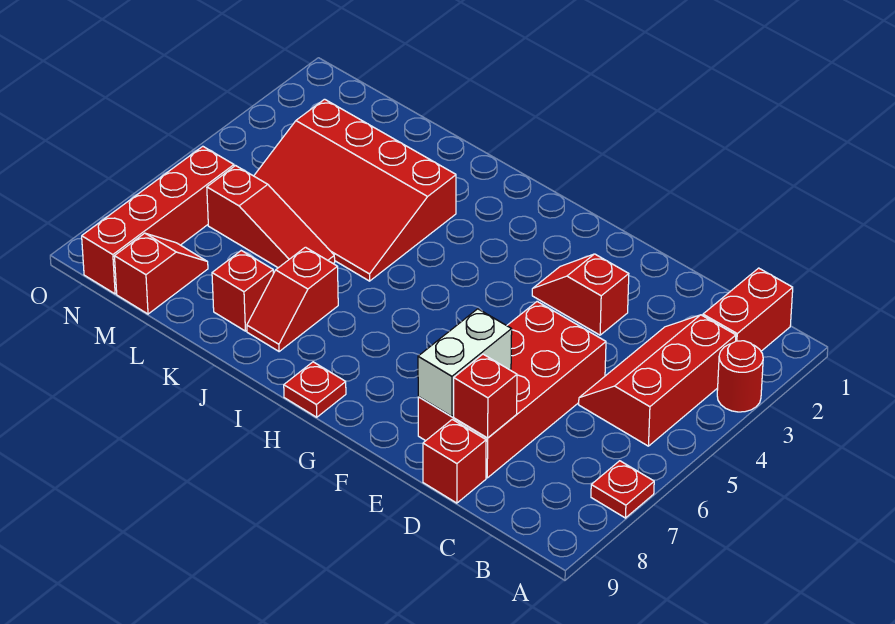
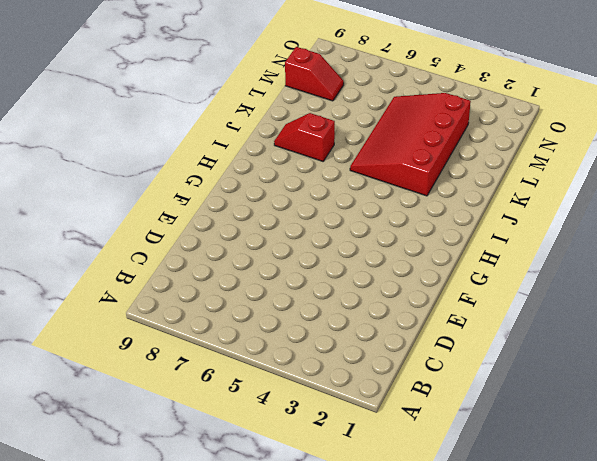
none -> red round brick A3 level 1
none -> red plate A7 level 1
none -> red brick B1:B2 level 1

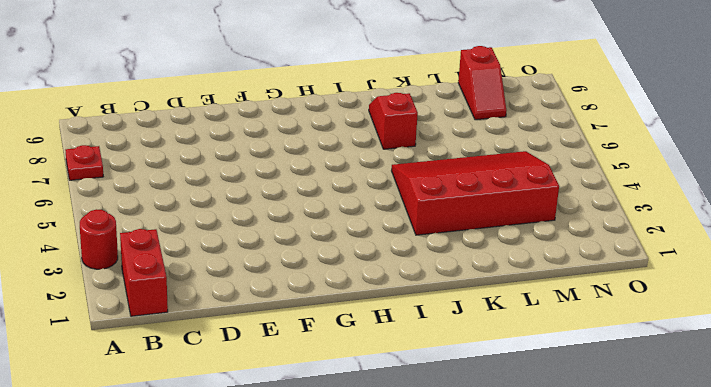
none -> red slope B3:C5 level 1 top B
none -> red brick D5:E8 level 1
none -> red brick D9 level 1

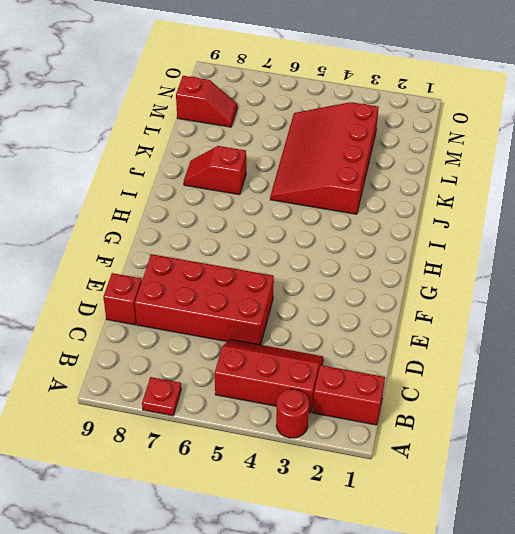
none -> red slope E3:F3 level 1 top E
none -> red plate H9 level 1
none -> red slope K6:M6 level 1 top M

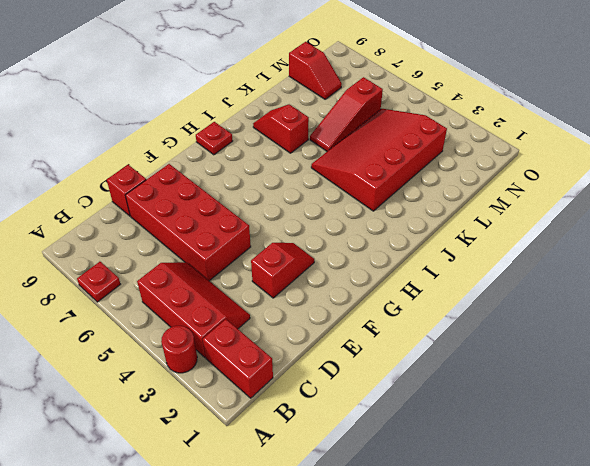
none -> red brick K8 level 1
none -> red brick N6:N9 level 1
none -> red brick D8 level 2

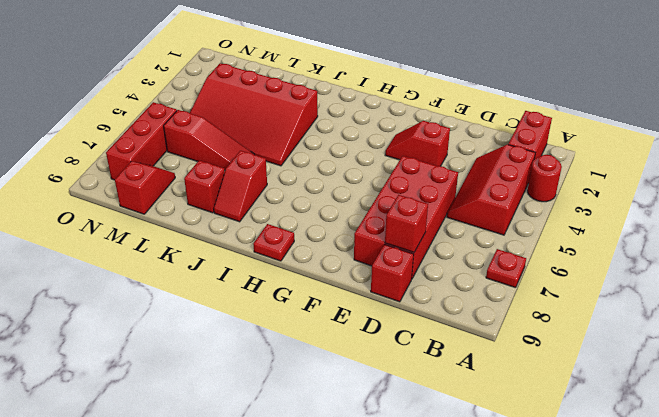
red brick N6:N8 level 1 -> red brick N6:N9 level 1
none -> white brick E7:E8 level 2

